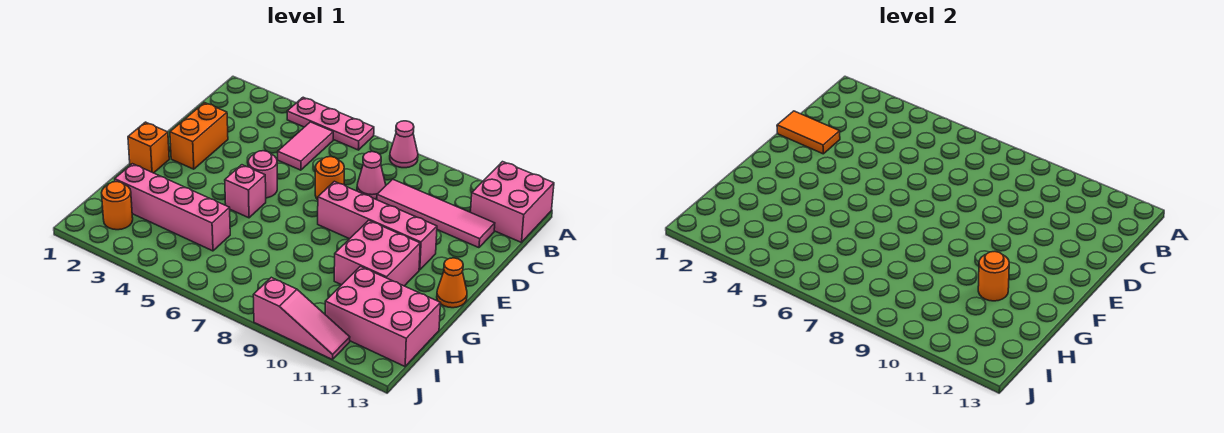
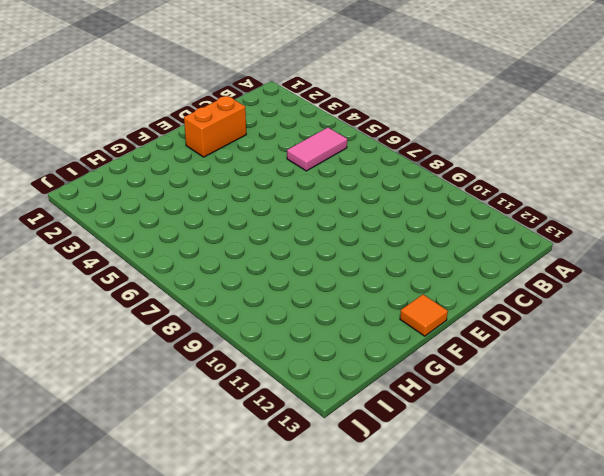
orange tile F13 level 1 -> orange cone F13 level 1
none -> pink plate A4:A6 level 1
none -> pink cone A8 level 1
none -> pink brick A12:B13 level 1

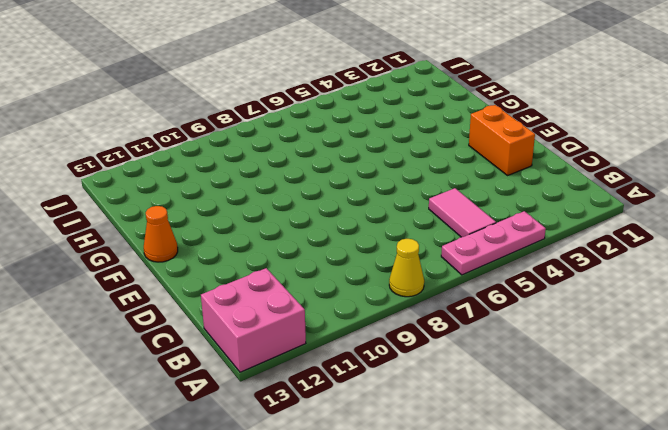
yellow cone A8 level 1 -> pink cone A8 level 1
none -> pink cone C8 level 1
none -> pink tile C9:C12 level 1
none -> orange round brick D7 level 1

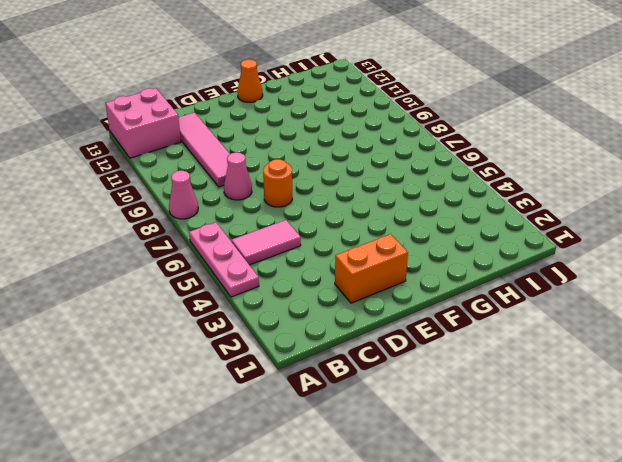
none -> pink round brick E5 level 1
none -> pink brick E8:E11 level 1
none -> orange brick F1 level 1

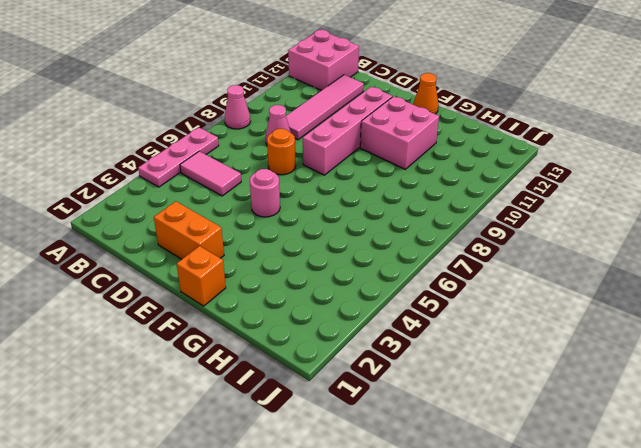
none -> pink brick F5 level 1
none -> pink brick H2:H5 level 1
none -> pink brick H11:I13 level 1

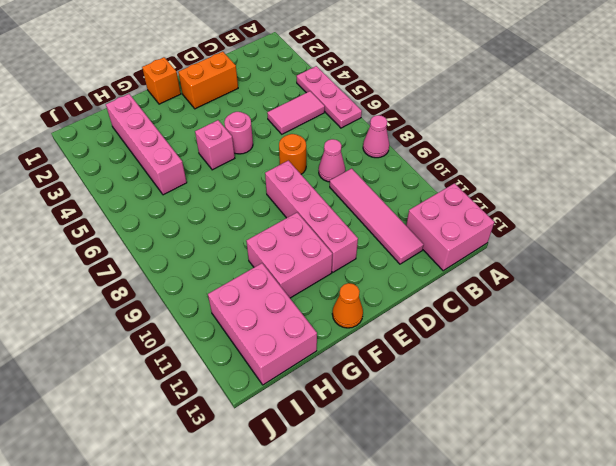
none -> orange round brick I2 level 1
none -> pink slope J9:J11 level 1 top 9
none -> orange tile D1:D2 level 2

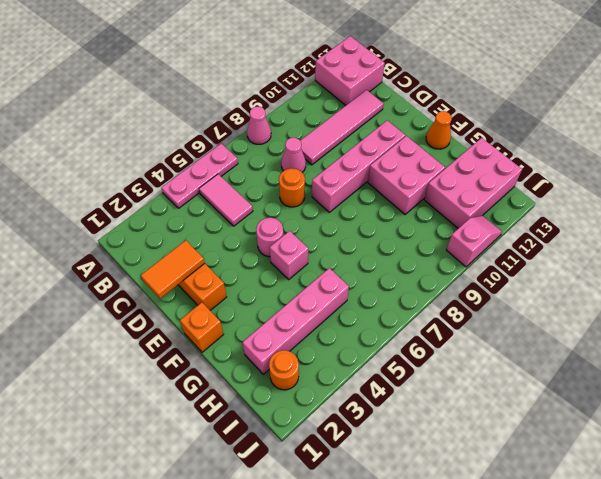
pink slope J10:J11 level 1 top 10 -> pink slope J9:J11 level 1 top 9
none -> orange round brick G11 level 2

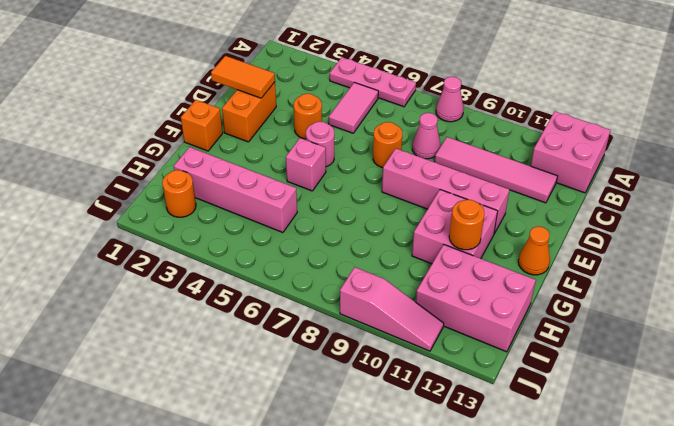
orange round brick D4 level 1 -> none

